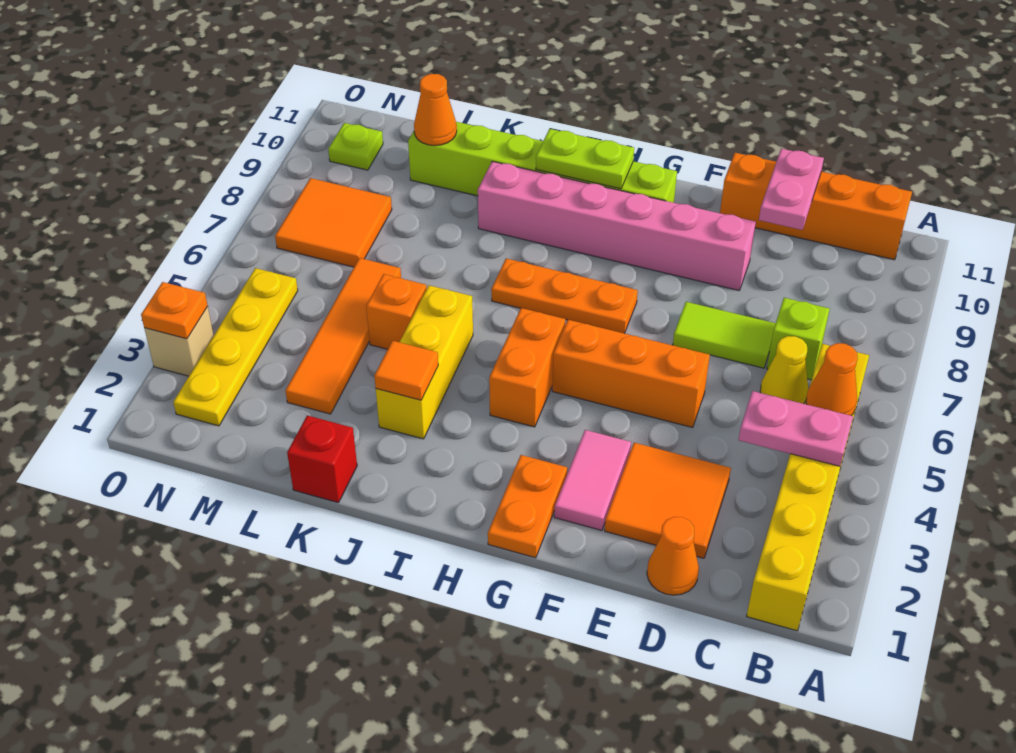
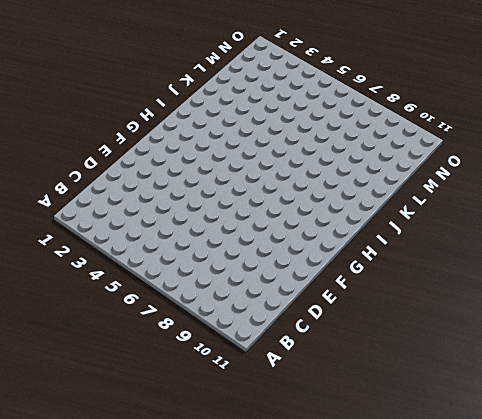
none -> yellow brick B1:B6 level 1
none -> orange brick B11:E11 level 1
none -> yellow cone C6 level 1

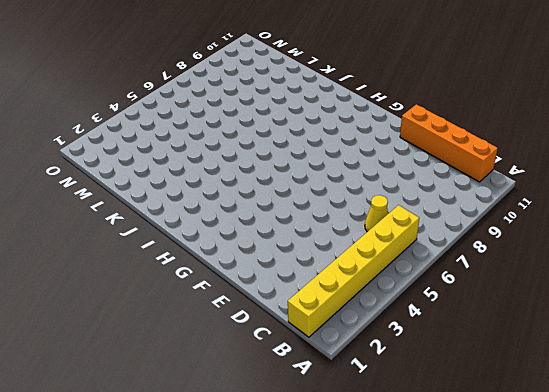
none -> lime brick C7 level 1
none -> orange cone D1 level 1
none -> orange tile D2:E3 level 1

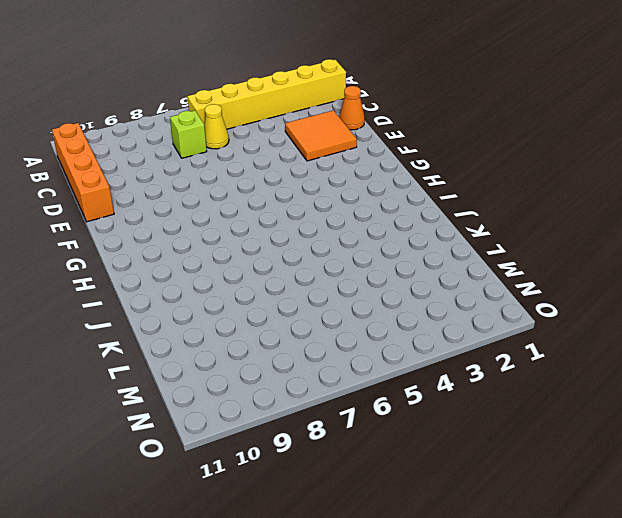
none -> lime tile D7:E7 level 1
none -> orange brick E5:G5 level 1
none -> pink brick E9:J9 level 1

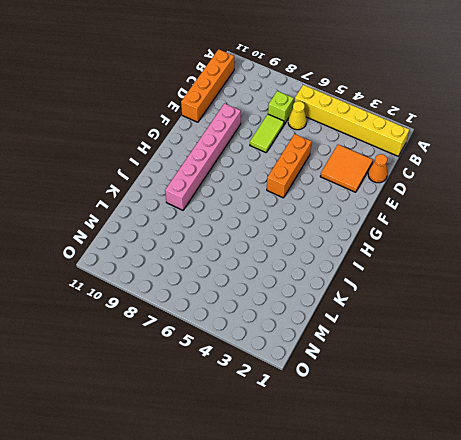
none -> pink tile F2:F3 level 1
none -> orange plate G1:G2 level 1
none -> orange plate G7:I7 level 1

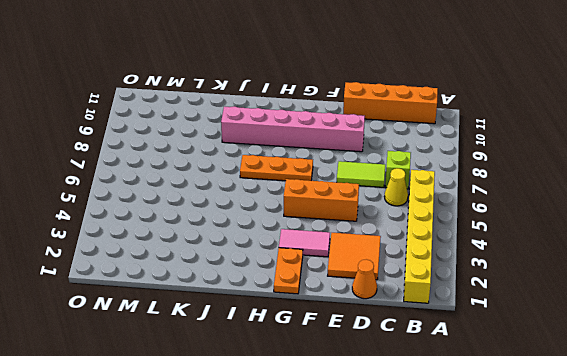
pink tile F3:G3 level 1 -> pink tile F2:F3 level 1
none -> lime brick G10:L10 level 1
none -> orange brick H4:H5 level 1
none -> yellow brick J3:J5 level 1

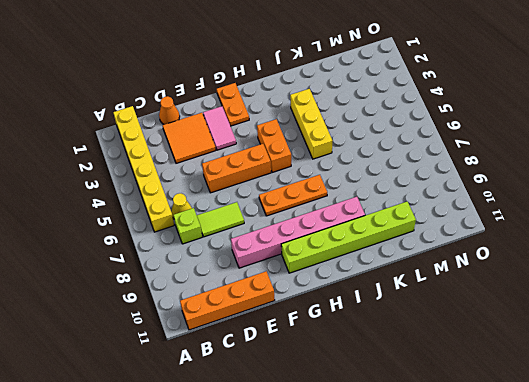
none -> red brick K1 level 1
none -> orange brick K5 level 1
none -> orange tile L3:L6 level 1

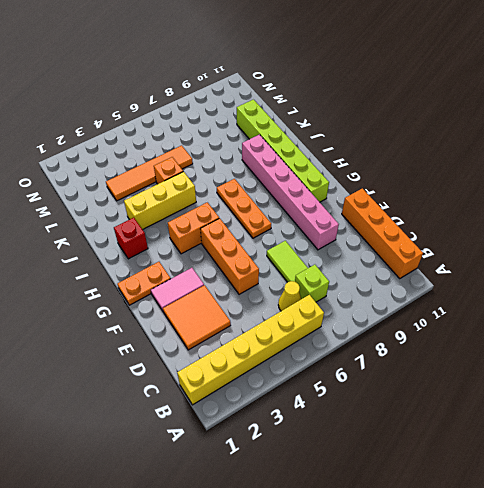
red brick I2 level 1 -> red brick K1 level 1
none -> orange cone D1 level 1
none -> orange tile M7:N8 level 1
none -> yellow plate N2:N5 level 1

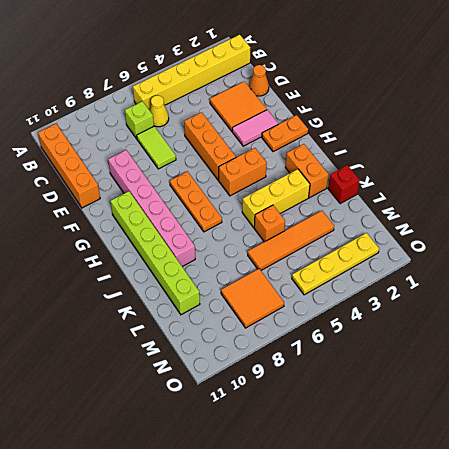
orange brick I2:J2 level 1 -> none
none -> lime plate N10 level 1
none -> tan brick O3 level 1
none -> pink plate B4:C4 level 2

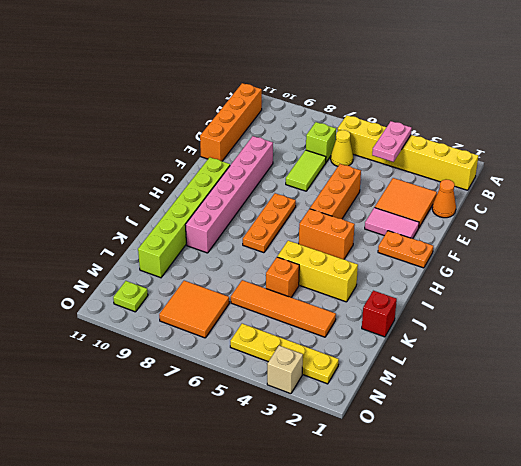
none -> orange cone B5 level 2
none -> pink plate D10:D11 level 2
none -> lime plate H10:I10 level 2

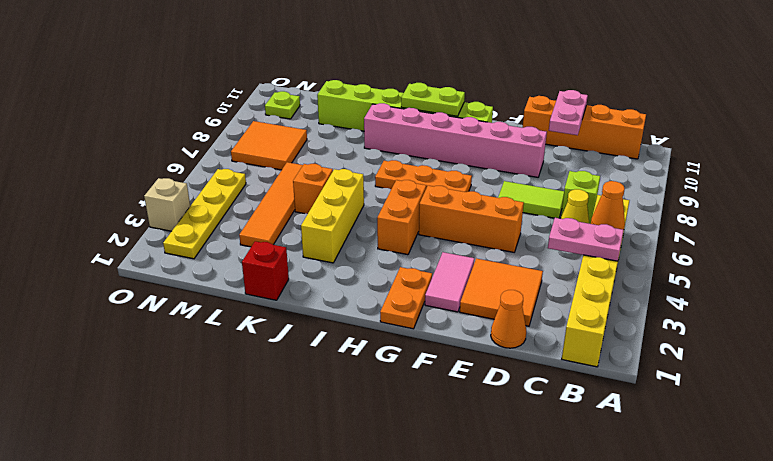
none -> orange tile J3 level 2
none -> orange cone L10 level 2
none -> orange plate O3 level 2

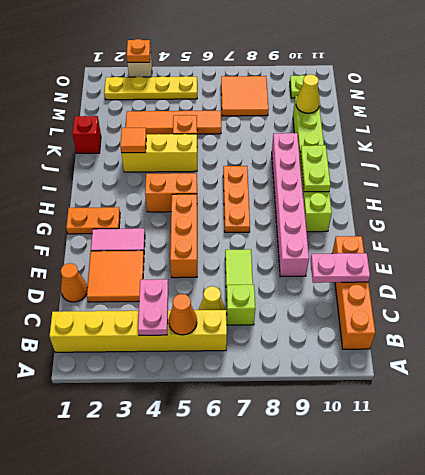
yellow cone L10 level 2 -> orange cone L10 level 2

